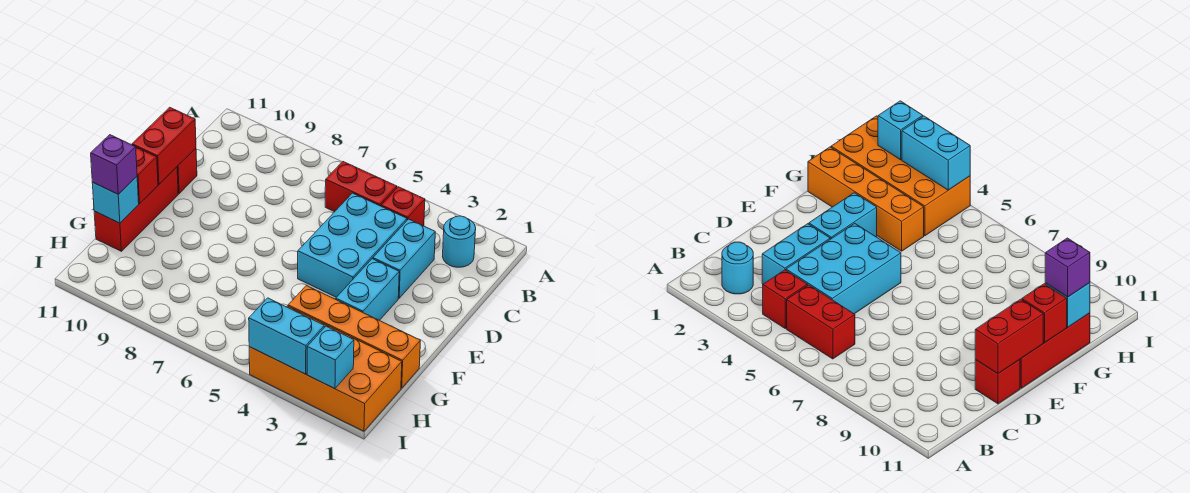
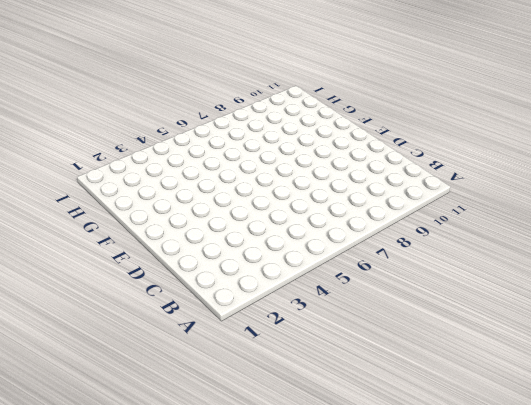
none -> cyan round brick B2 level 1
none -> red brick B4 level 1
none -> red brick B5:B6 level 1

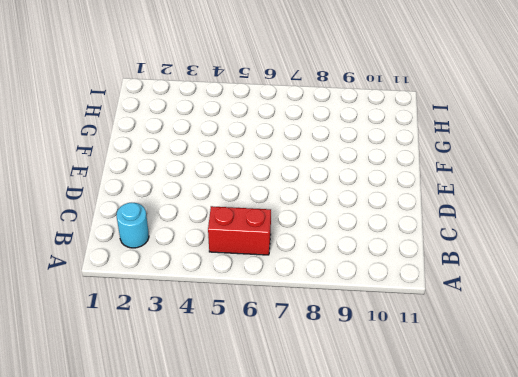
none -> red brick B4 level 1
none -> cyan brick C3:D3 level 1
none -> cyan brick C4:E5 level 1

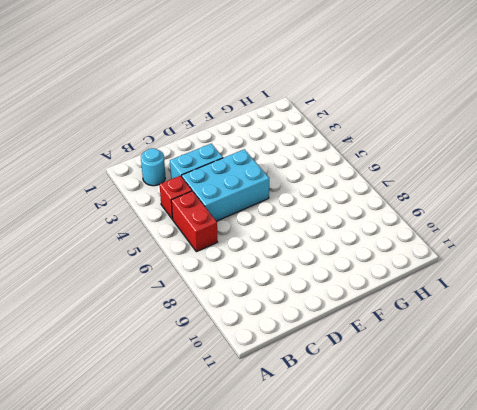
none -> red brick D11 level 1
none -> cyan brick E3:F3 level 1
none -> red brick E11:G11 level 1

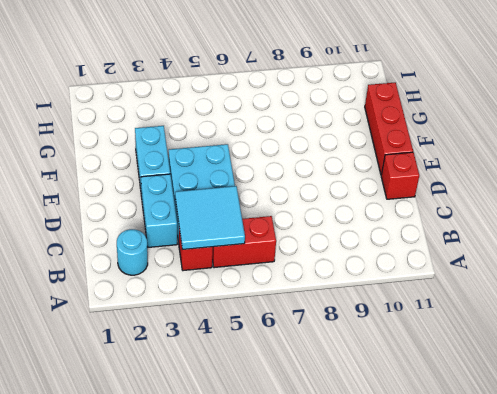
cyan tile B4:C5 level 2 -> none
none -> orange brick G1:G4 level 1
none -> orange brick H1:I4 level 1
none -> red brick D11:E11 level 2

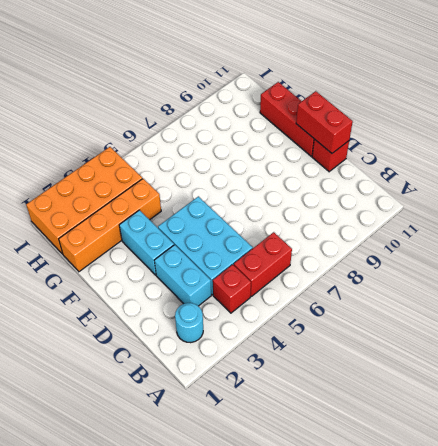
none -> red brick F11 level 2
none -> cyan brick G11 level 2
none -> cyan brick I2 level 2

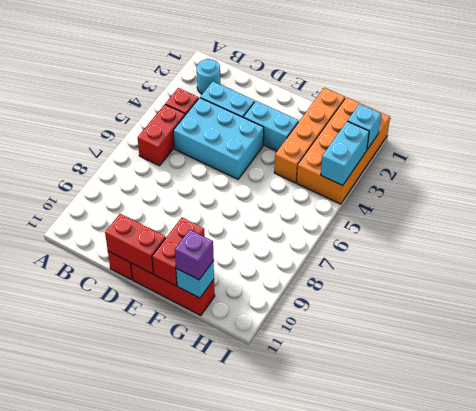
red brick F10:F11 level 2 -> red brick F11 level 2

